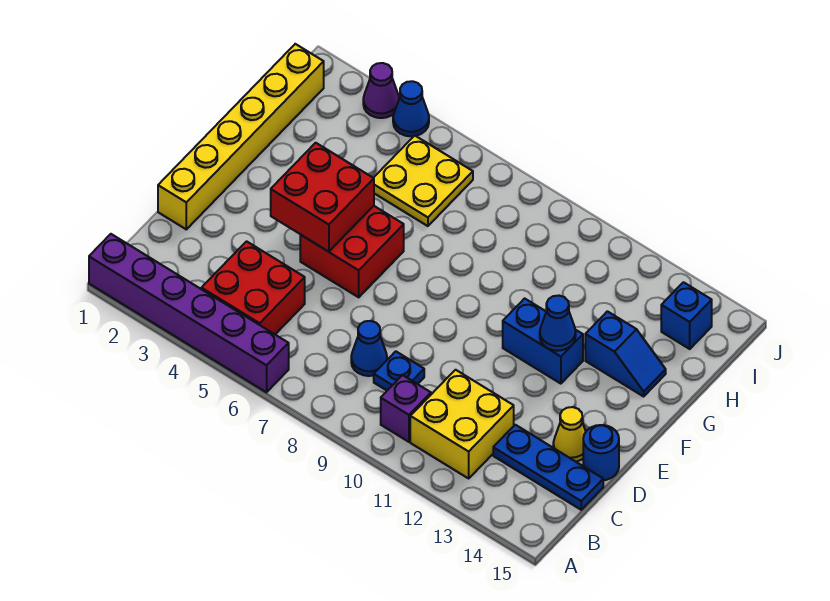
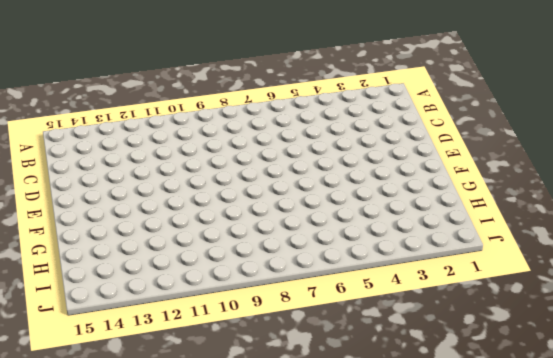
none -> purple brick A1:A6 level 1
none -> red brick B4:C5 level 1
none -> purple brick B10 level 1

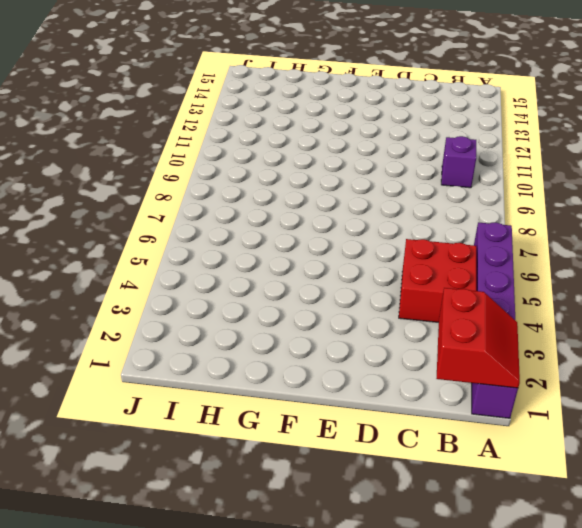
red slope A1:B2 level 2 top B -> none
none -> yellow brick B11:C12 level 1
none -> blue cone C8 level 1
none -> blue plate C9 level 1

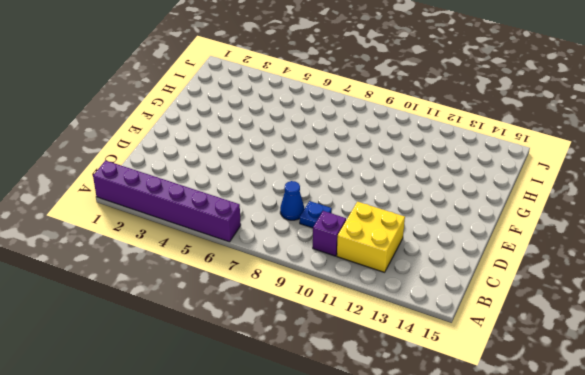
none -> red brick B4:C5 level 1
none -> blue plate C13:C15 level 1
none -> yellow brick D1:I1 level 1

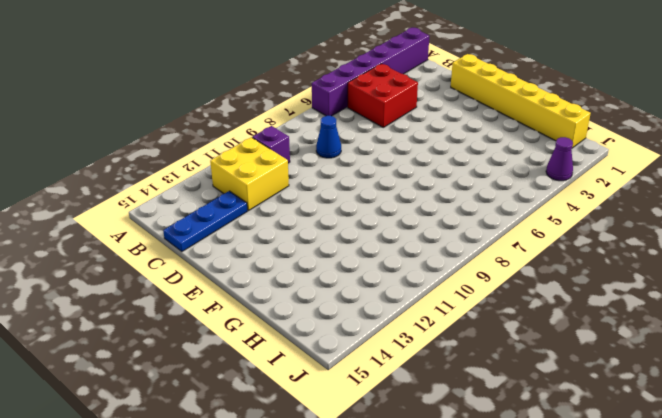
none -> blue plate C9 level 1
none -> yellow cone D14 level 1
none -> blue round brick D15 level 1

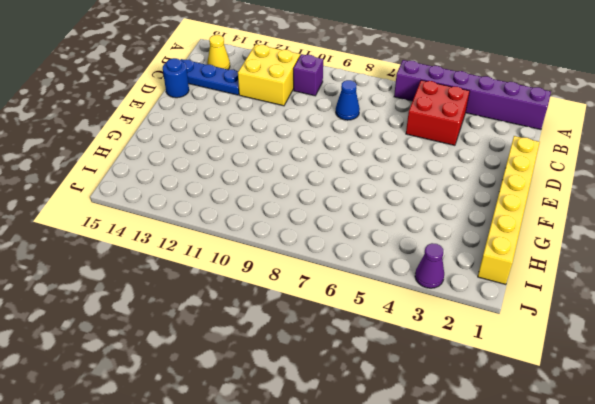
yellow cone B14 level 1 -> yellow cone D14 level 1
none -> blue plate C9 level 1
none -> red brick E5:F6 level 1
none -> blue brick F11:F12 level 1

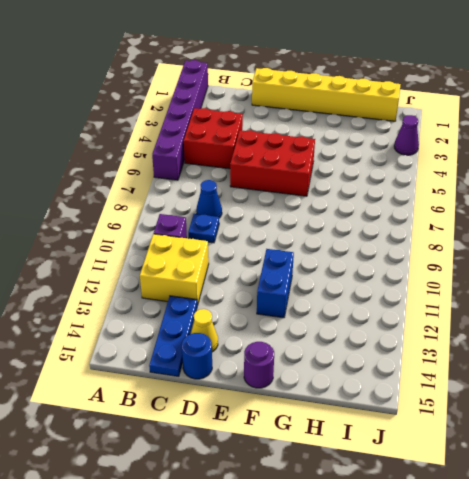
red brick D5:F6 level 1 -> red brick E5:F6 level 1
purple round brick F15 level 1 -> none
none -> blue slope G13:G14 level 1 top 13
none -> yellow plate H5:I6 level 1
none -> blue brick I14 level 1

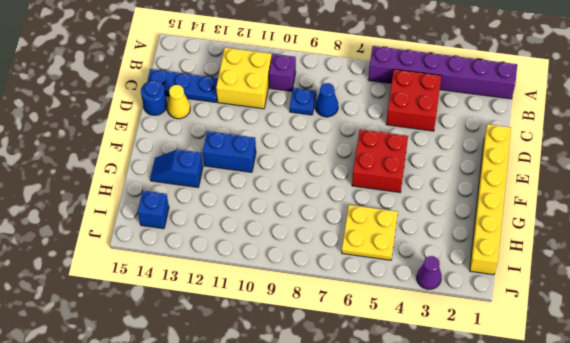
none -> blue cone J4 level 1
none -> red brick E4:F5 level 2
none -> blue cone F12 level 2

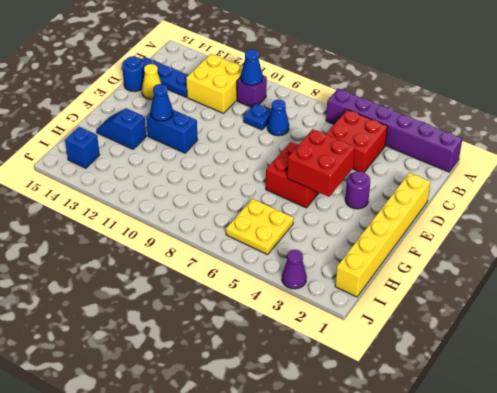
blue cone B10 level 2 -> blue cone J4 level 1
purple round brick E3 level 1 -> none

